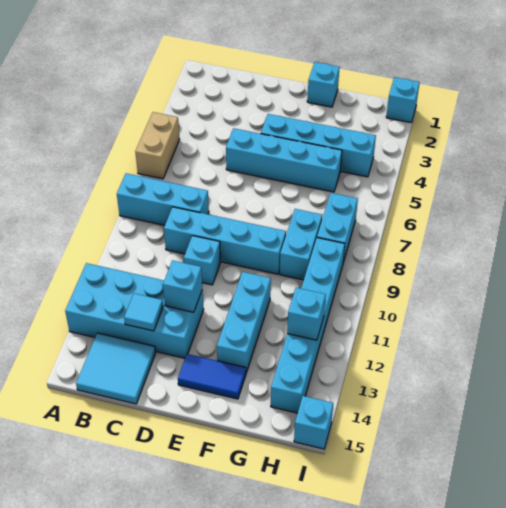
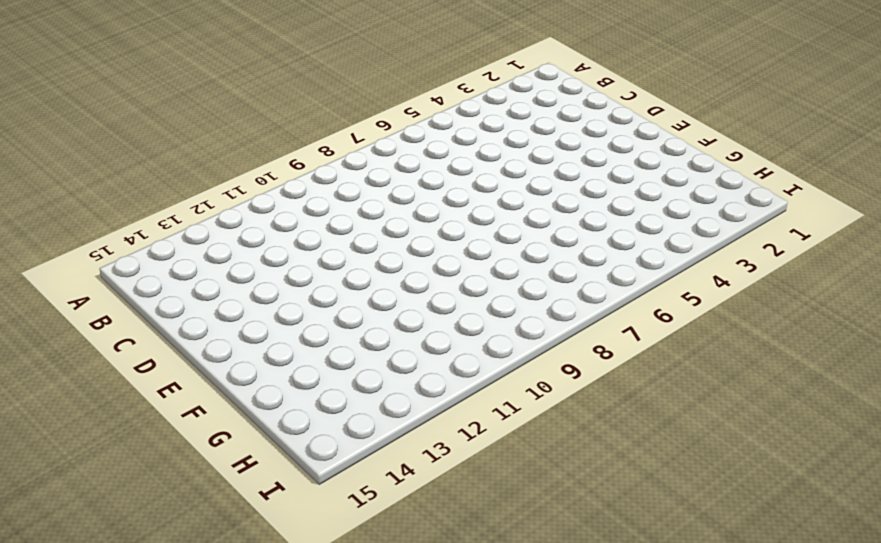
none -> tan brick A5:A6 level 1
none -> cyan brick A8:C8 level 1
none -> cyan brick A12:D13 level 1

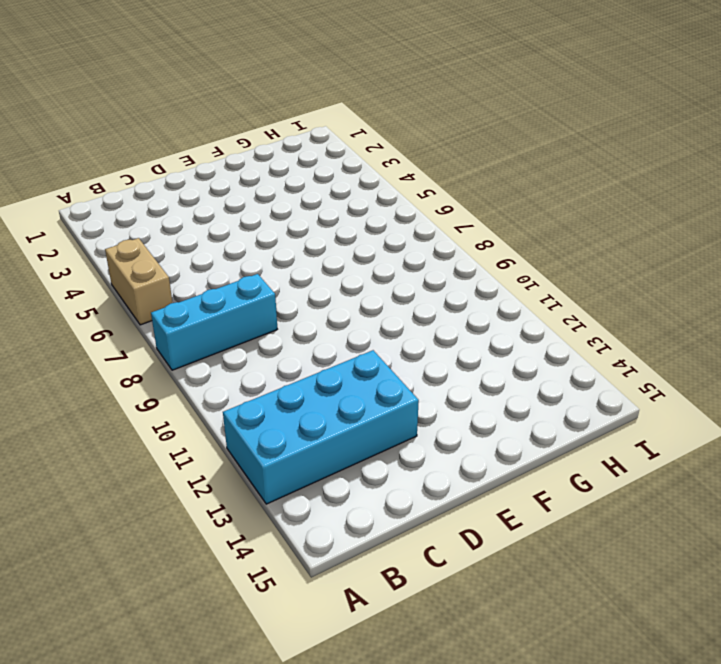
none -> cyan tile B14:C15 level 1
none -> cyan brick C9:F9 level 1
none -> cyan brick D5:G5 level 1

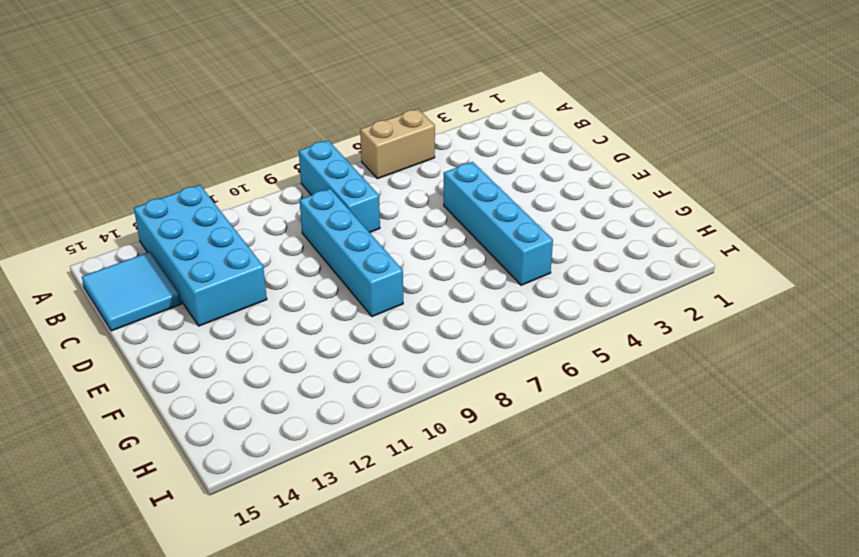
none -> cyan brick D10 level 1
none -> cyan brick E4:H4 level 1
none -> blue tile E14:F14 level 1

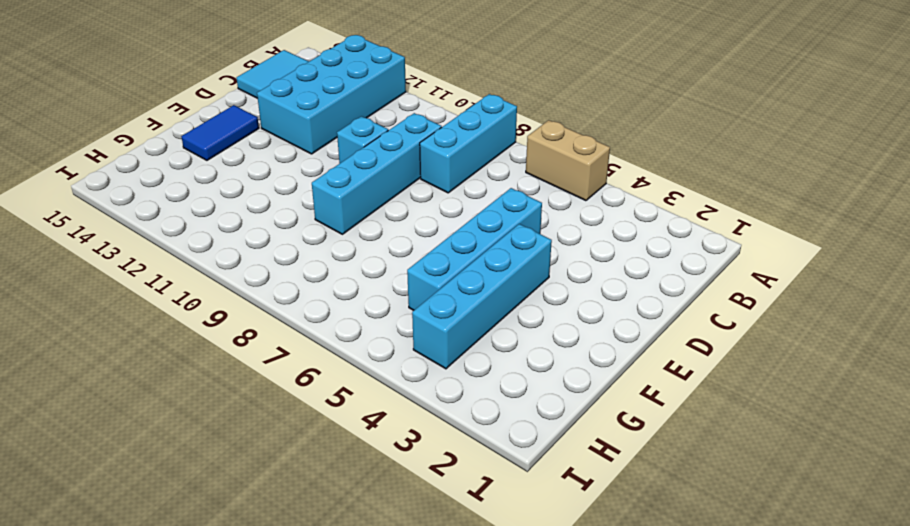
none -> cyan brick F1 level 1
none -> cyan brick F11:F13 level 1
none -> cyan brick G8:G9 level 1

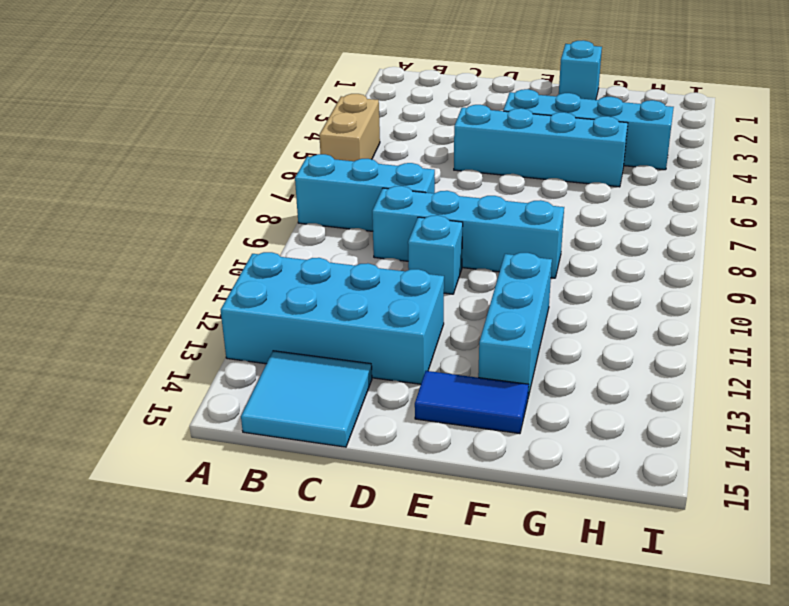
none -> cyan brick G8:G9 level 1
none -> cyan brick H7:H8 level 1
none -> cyan brick H9:H14 level 1

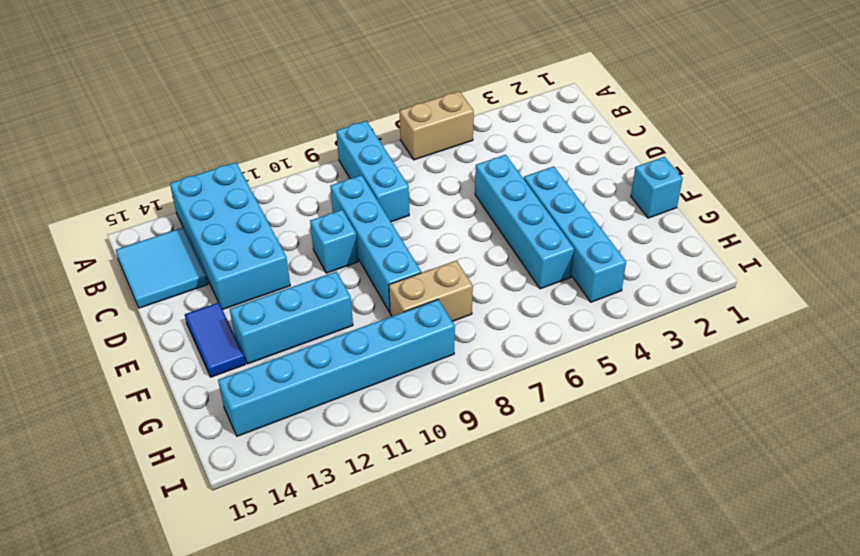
tan brick G8:G9 level 1 -> cyan brick G8:G9 level 1
none -> cyan brick H7:H8 level 1
none -> cyan brick I1 level 1
none -> cyan brick I15 level 1

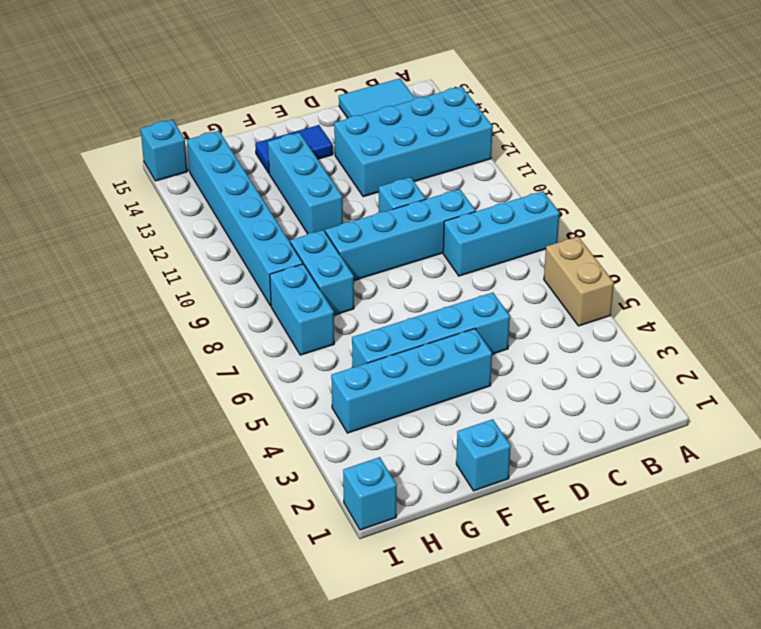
none -> cyan tile C13 level 2
none -> cyan brick D12 level 2
none -> cyan brick H12 level 2

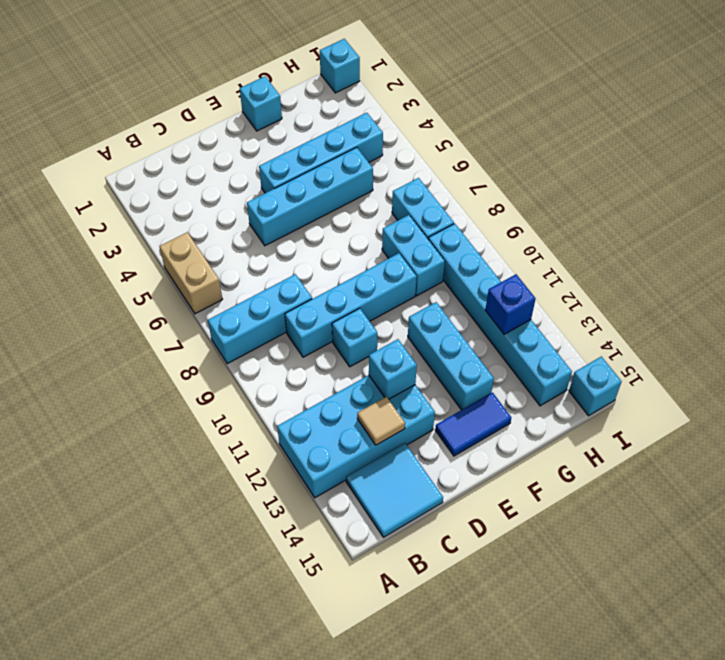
tan tile C13 level 2 -> cyan tile C13 level 2
blue brick H12 level 2 -> cyan brick H12 level 2

